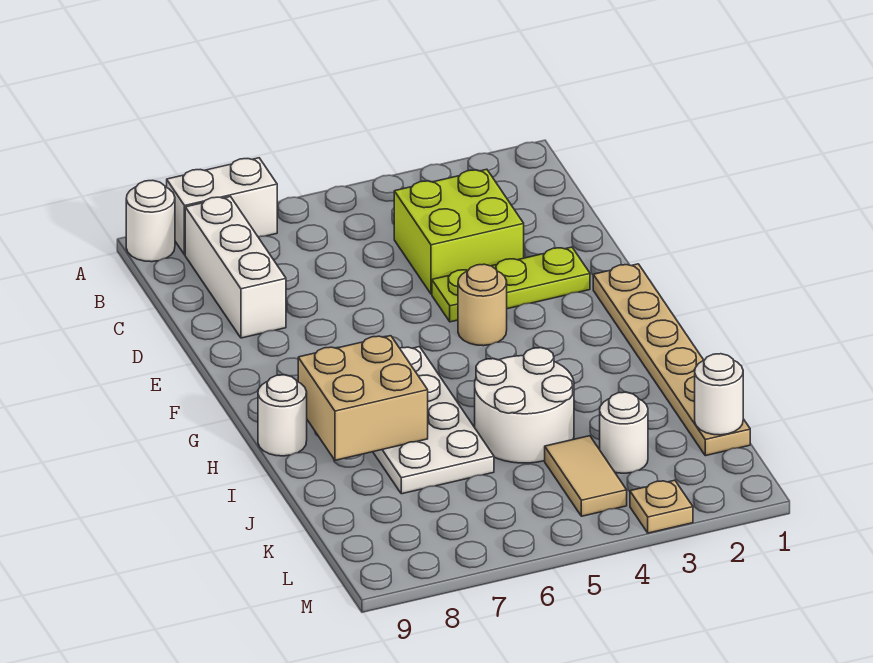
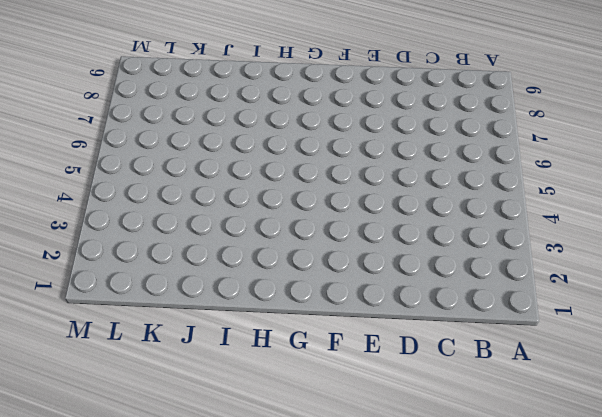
none -> white brick A7:A8 level 1
none -> white round brick A9 level 1
none -> white brick B8:D8 level 1

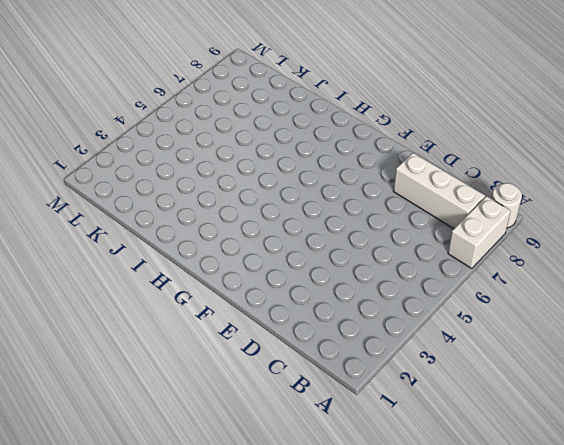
none -> lime brick C3:D4 level 1
none -> lime plate E2:E4 level 1
none -> tan plate F1:K1 level 1

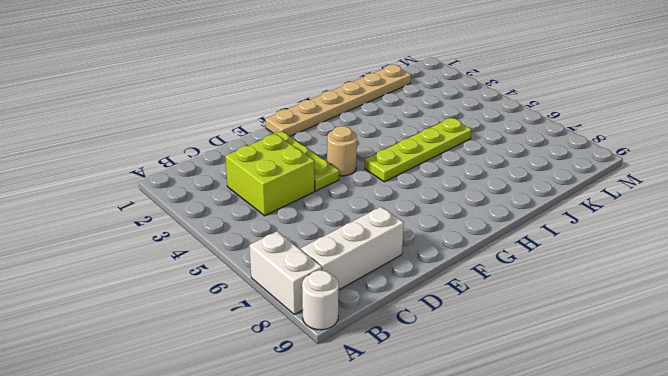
lime plate G5:J5 level 1 -> white round brick I4:J5 level 1
none -> white plate G6:J7 level 1
none -> white round brick H9 level 1
none -> white round brick K3 level 1

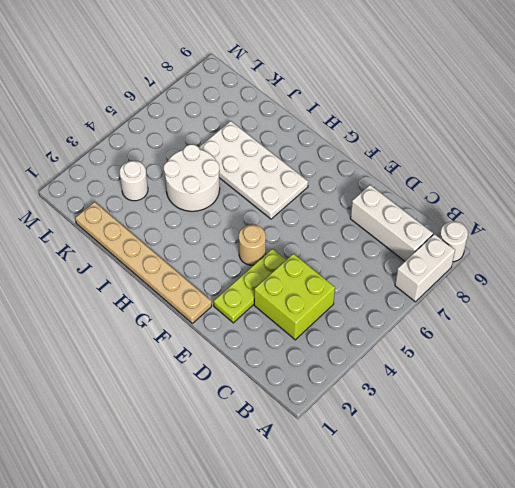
none -> white round brick H9 level 1
none -> tan tile K4:L4 level 1
none -> tan plate M3 level 1

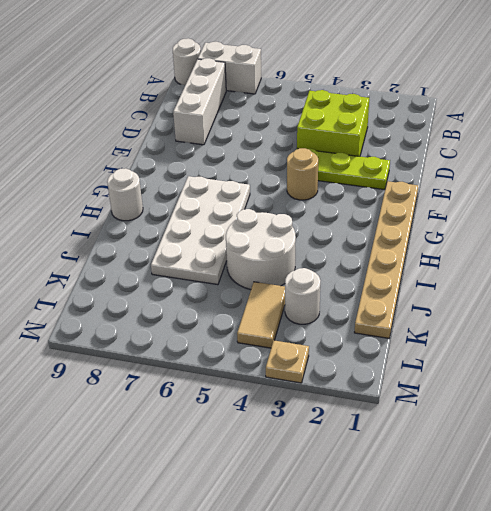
none -> tan brick H7:I8 level 2
none -> white round brick K1 level 2

